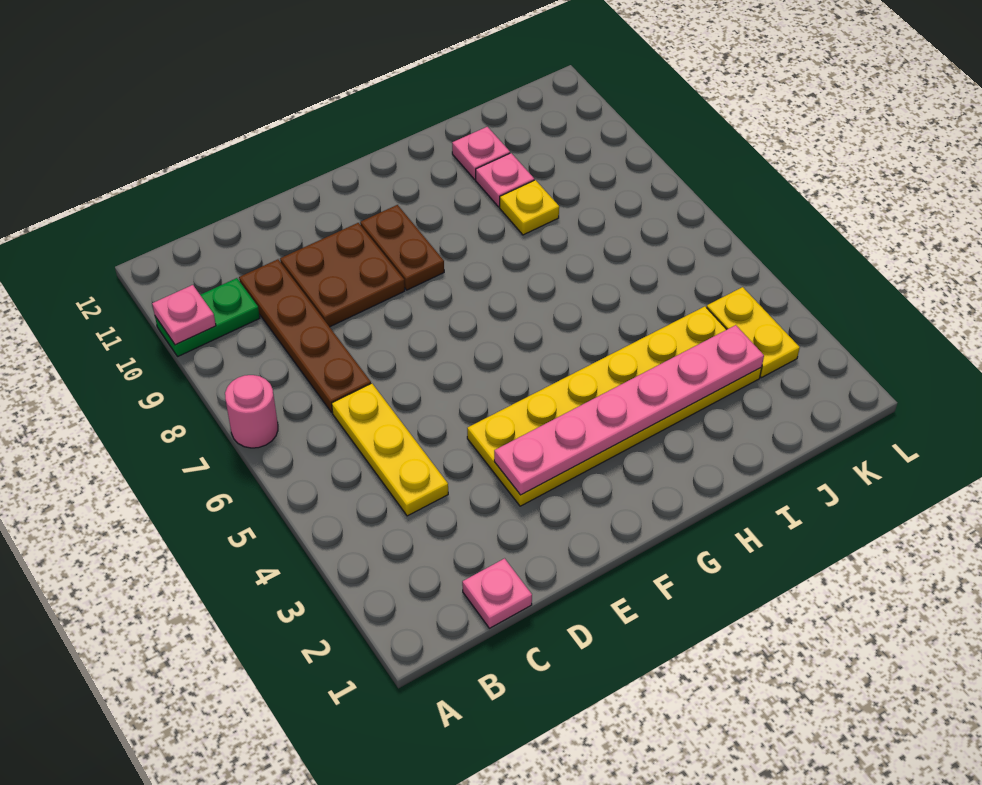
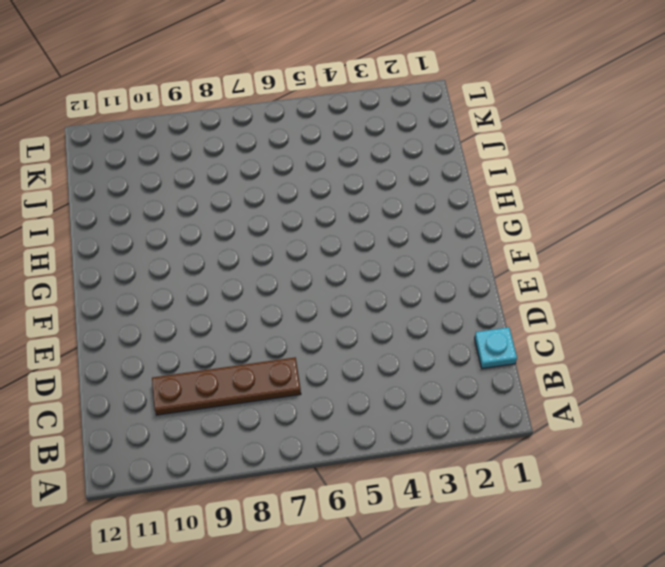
cyan plate C1 level 1 -> pink plate C1 level 1
none -> pink round brick A7 level 1
none -> green plate A10:B10 level 1
none -> yellow plate C4:C6 level 1

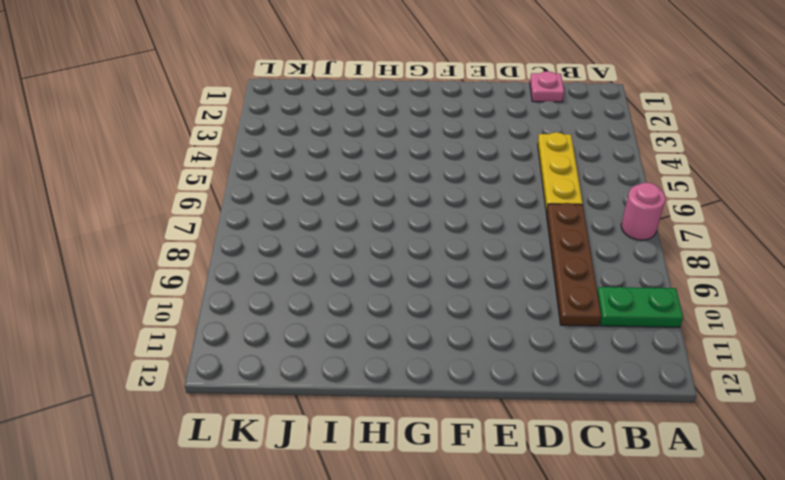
none -> brown plate D9:E10 level 1
none -> yellow plate E3:J4 level 1
none -> brown plate F9:F10 level 1

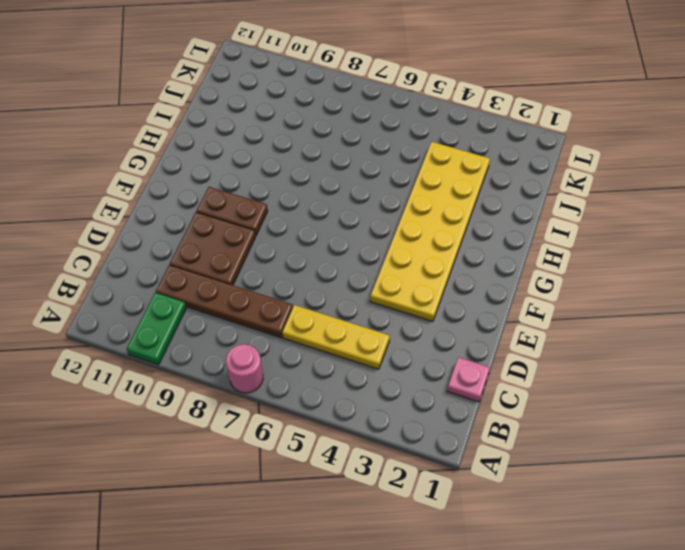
none -> yellow plate I9 level 1
none -> pink plate I10 level 1
none -> pink plate I11 level 1

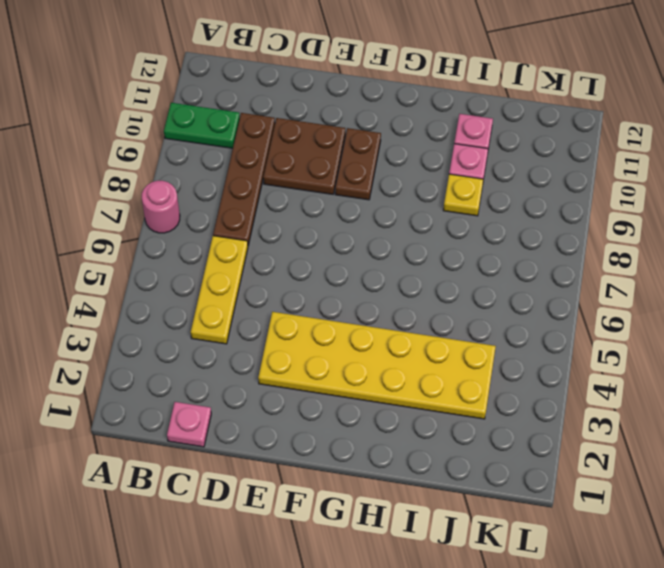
none -> yellow plate K3:K4 level 1
none -> pink plate A10 level 2
none -> pink plate E3:J3 level 2

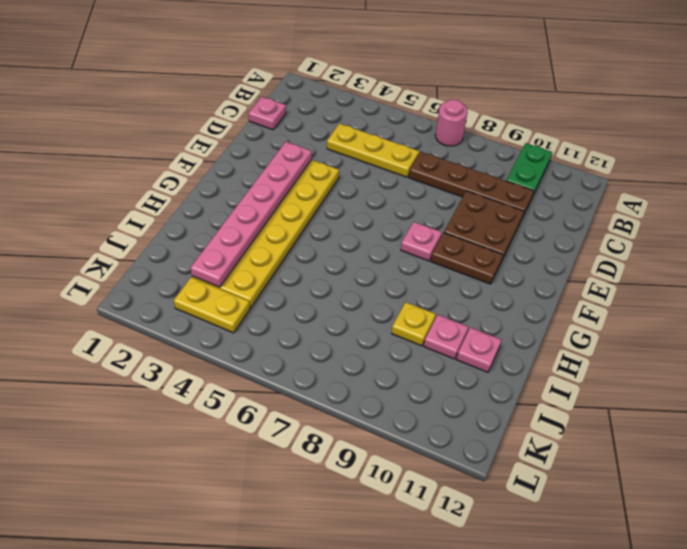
pink plate F8 level 1 -> pink plate A10 level 2

